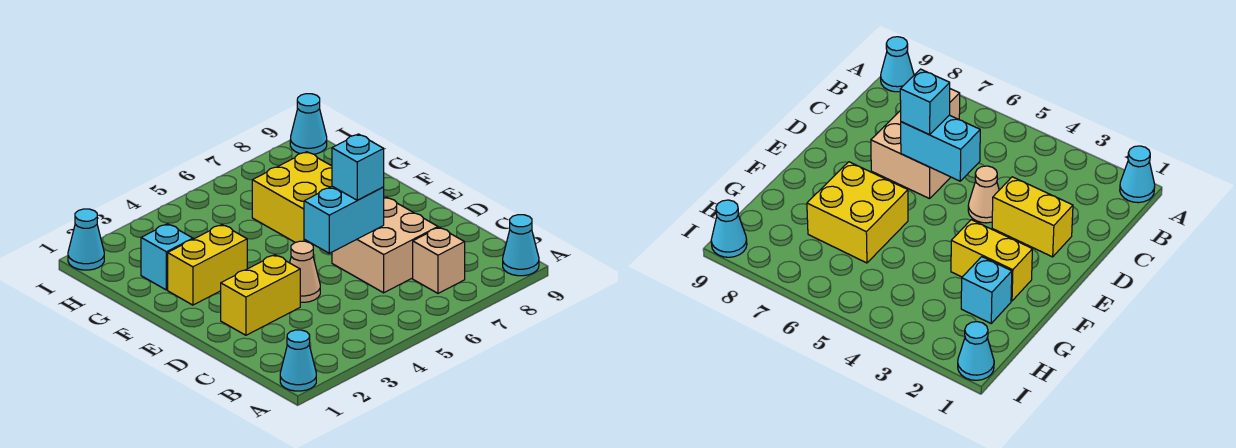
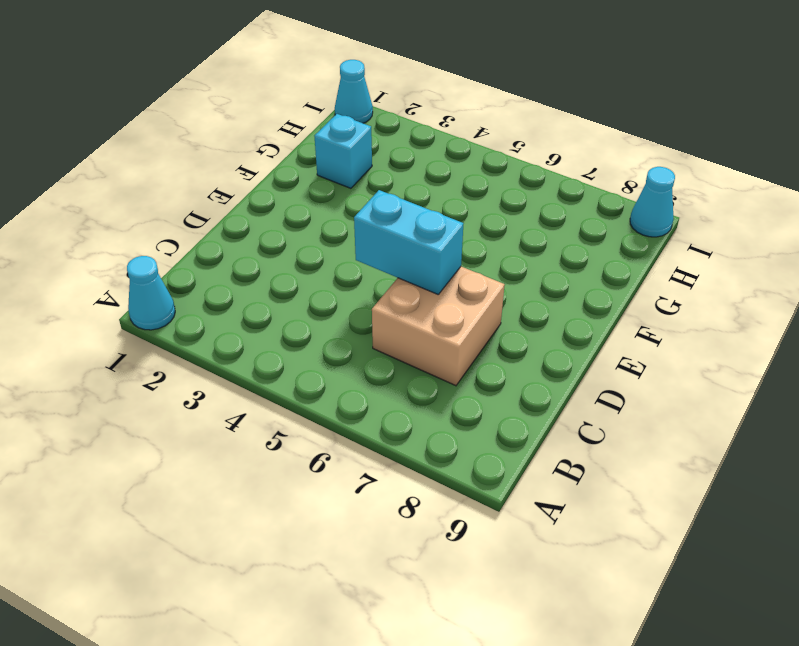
none -> cyan cone A9 level 1
none -> tan brick B7 level 1
none -> yellow brick D2:D3 level 1

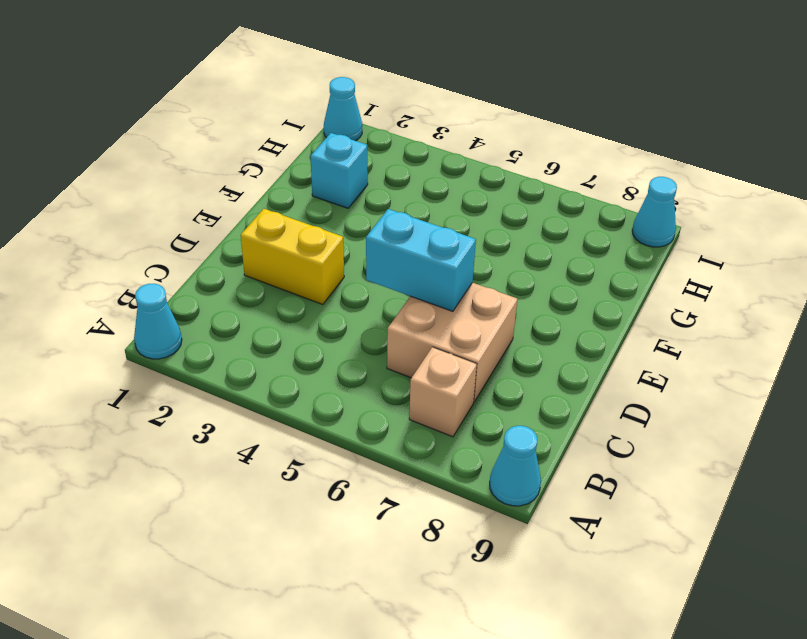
none -> tan cone D4 level 1
none -> yellow brick F2:F3 level 1
none -> yellow brick F6:G7 level 1

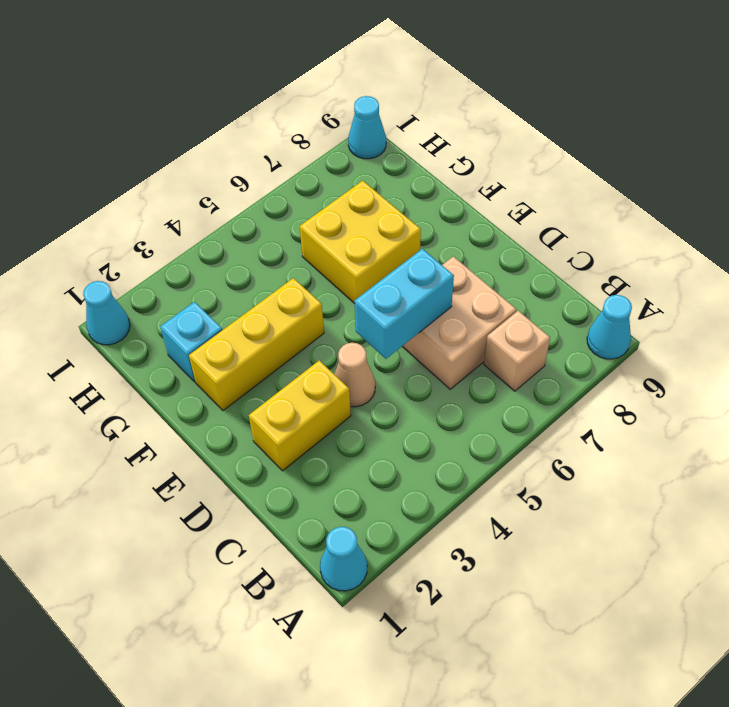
yellow brick F2:F4 level 1 -> yellow brick F2:F3 level 1
none -> cyan brick D6 level 3

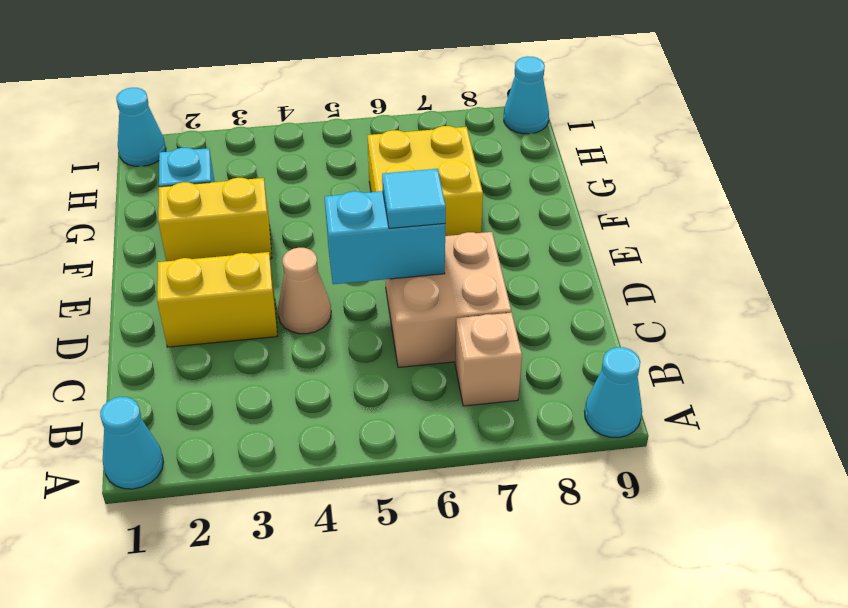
cyan tile D6 level 3 -> cyan brick D6 level 3

